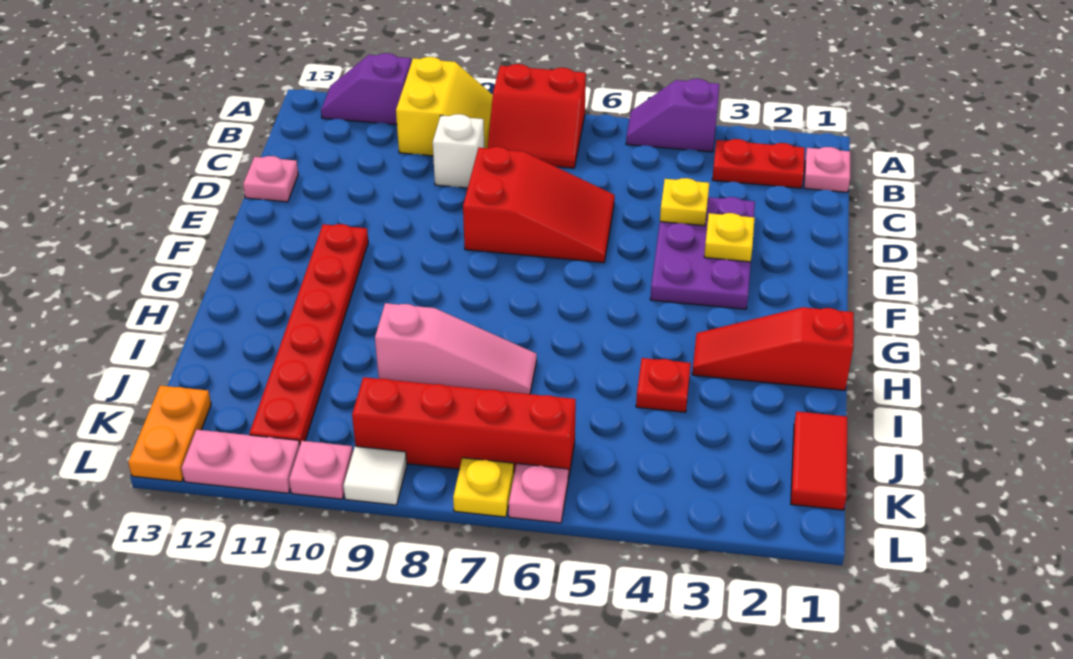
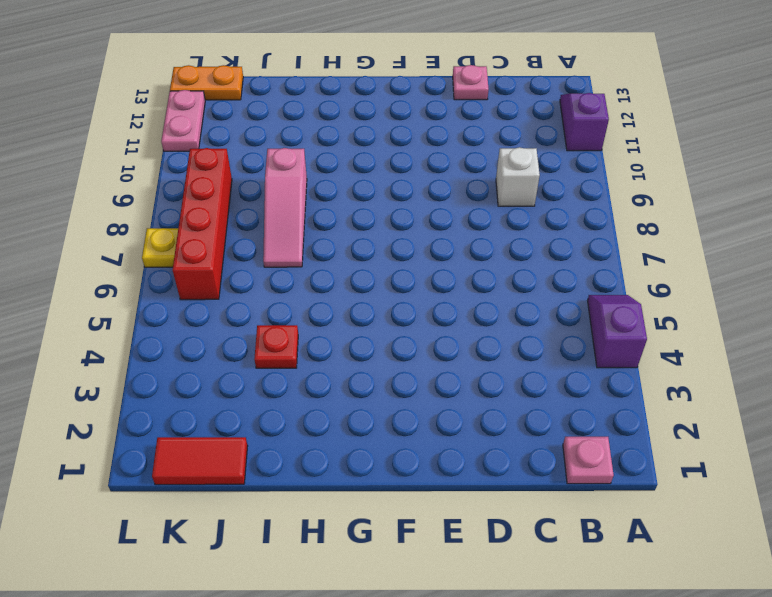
none -> red slope A7:B8 level 1 top A
none -> yellow slope A9:B10 level 1 top 10
none -> red plate B2:B3 level 1

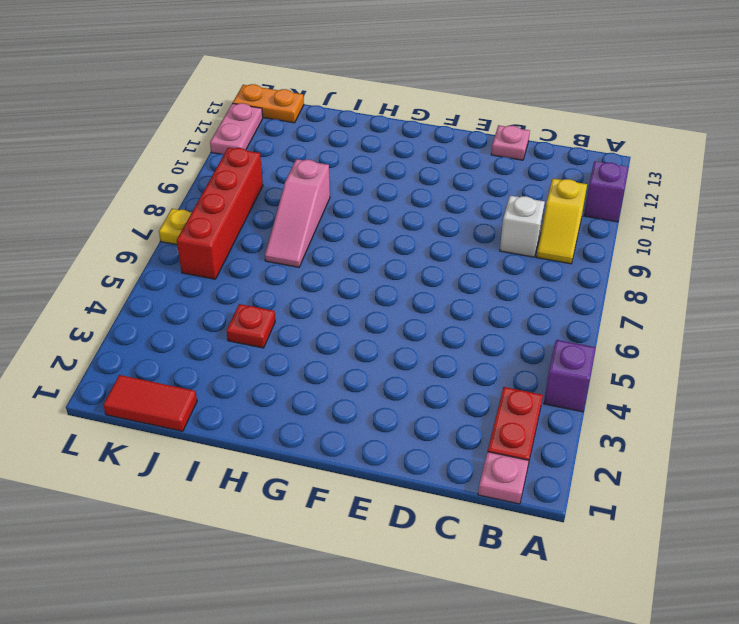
yellow slope B9:B10 level 1 top 10 -> yellow slope A9:B10 level 1 top 10
none -> red slope A7:B8 level 1 top A
none -> purple plate D3:F4 level 1
none -> red slope D6:E8 level 1 top 8

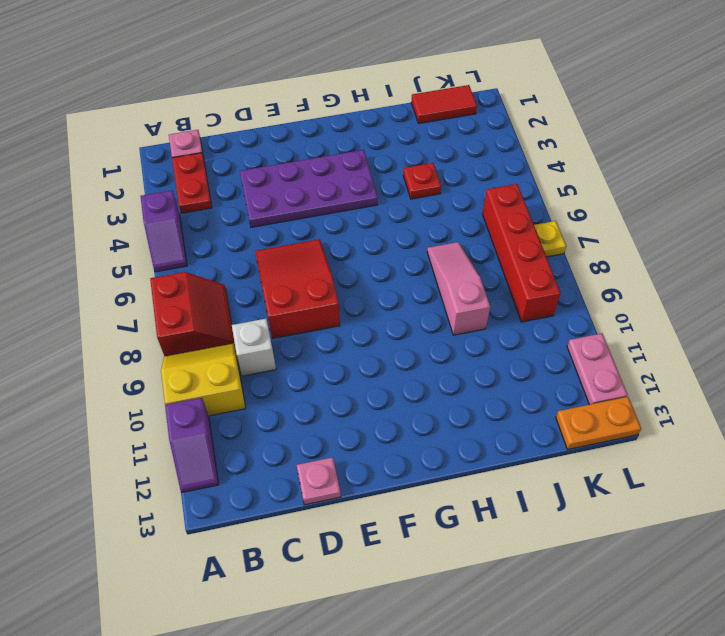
purple plate D3:G4 level 1 -> purple plate D3:F4 level 1
none -> red plate F11:K11 level 1
none -> red slope H1:H3 level 1 top 1
none -> pink plate L6 level 1

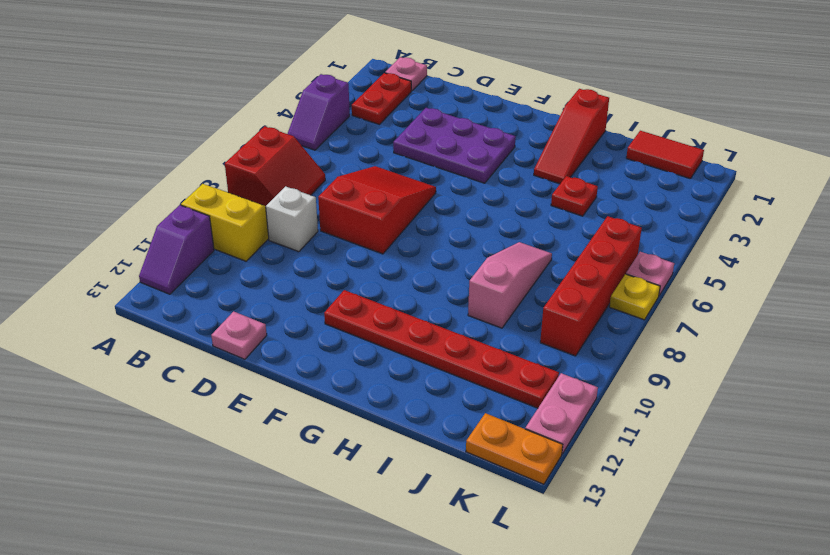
none -> white tile L9 level 1
none -> pink plate L10 level 1
none -> yellow plate D4 level 2

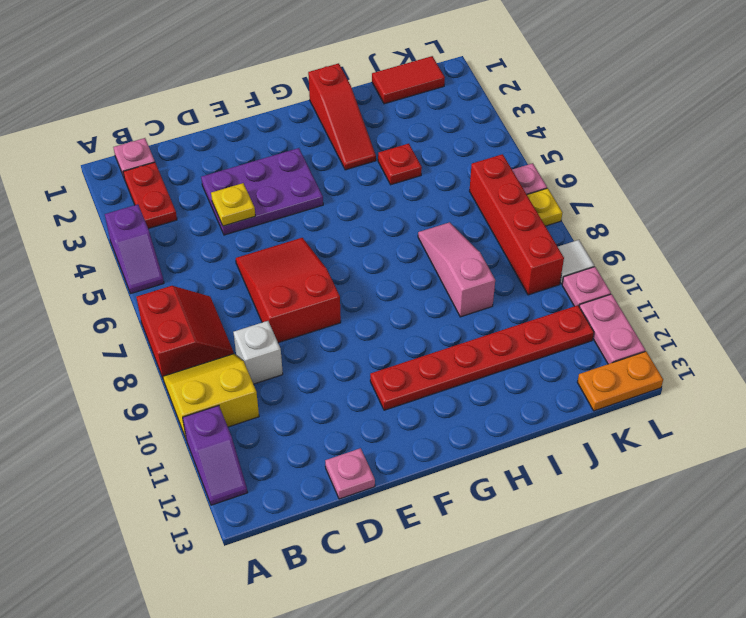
none -> yellow plate E3 level 2

